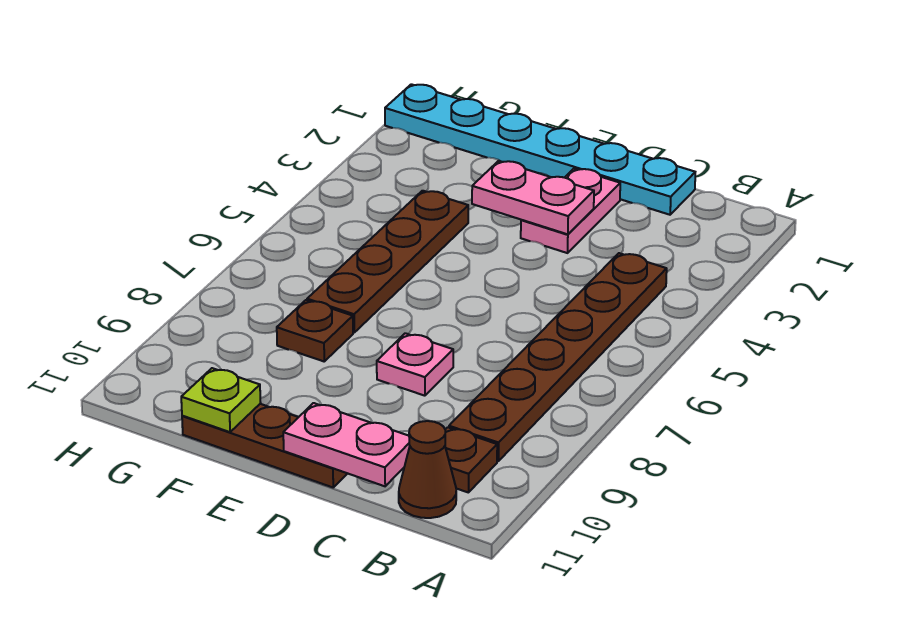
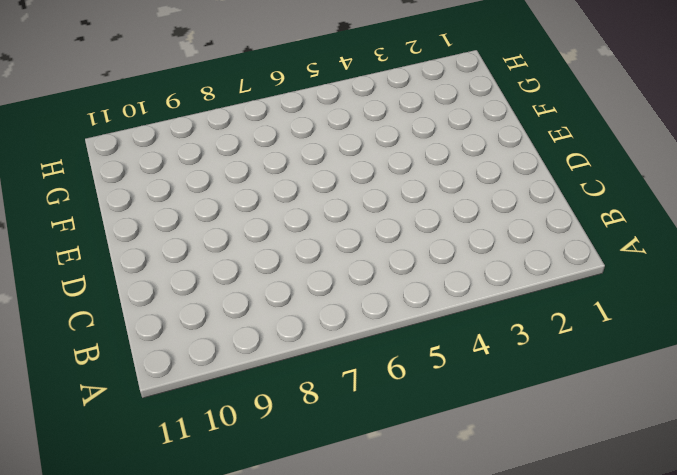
none -> brown plate B4:B9 level 1
none -> brown plate B10 level 1
none -> brown cone B11 level 1

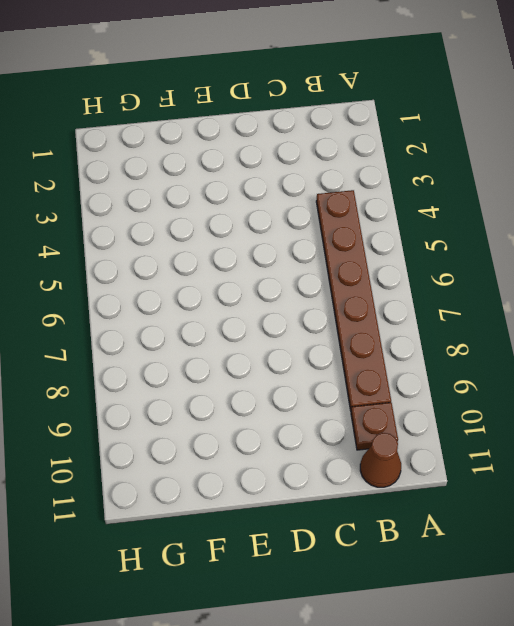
none -> cyan plate C1:H1 level 1
none -> pink plate D2:D3 level 1
none -> pink plate D8 level 1

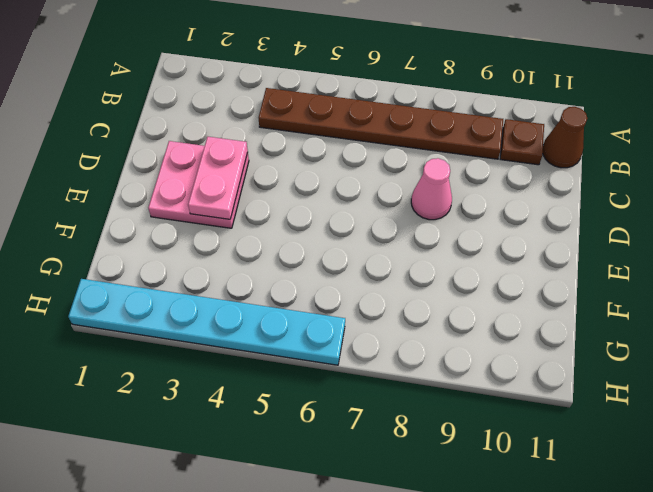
pink plate D2:E3 level 1 -> pink plate D2:D3 level 1
pink cone D8 level 1 -> pink plate D8 level 1
cyan plate H1:H6 level 1 -> cyan plate C1:H1 level 1
none -> brown plate D11:F11 level 1
none -> brown plate F4:F7 level 1
none -> brown plate F8 level 1

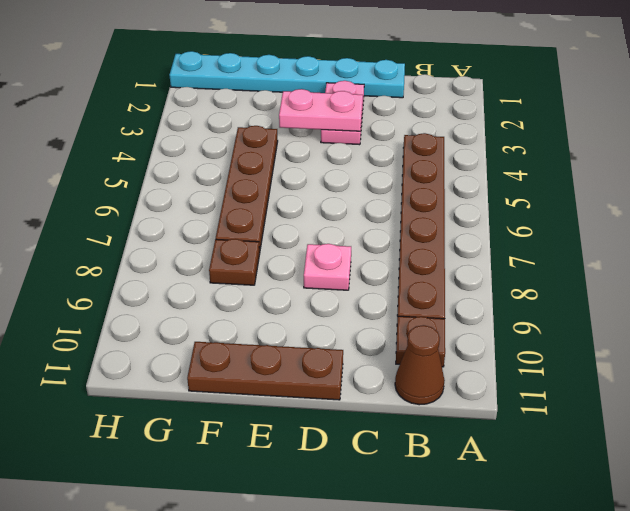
none -> pink plate C11:D11 level 2
none -> lime plate F11 level 2

